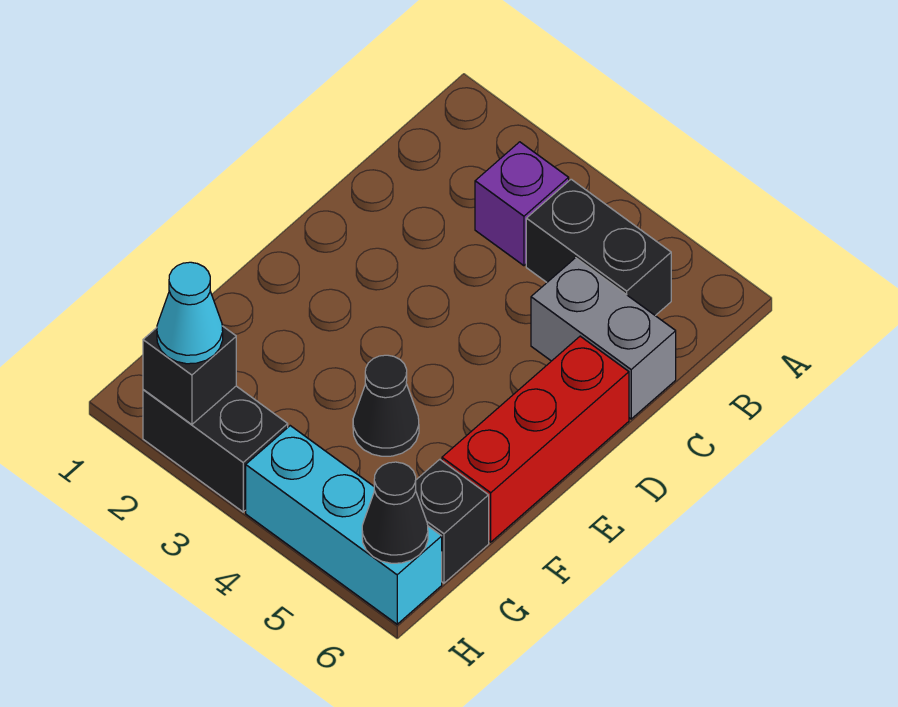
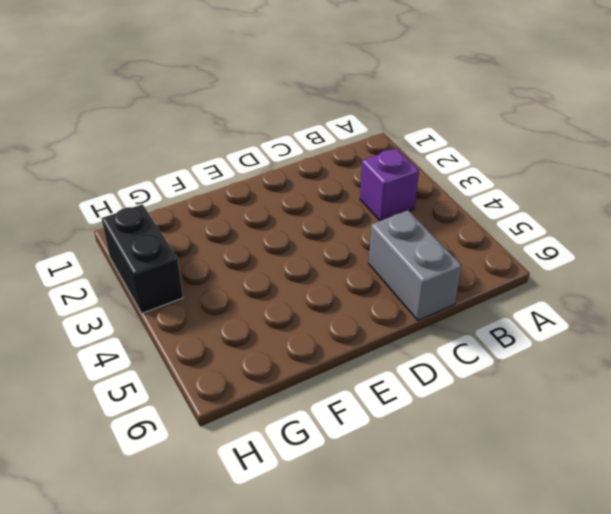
none -> black brick B4:B5 level 1
none -> red brick D6:F6 level 1

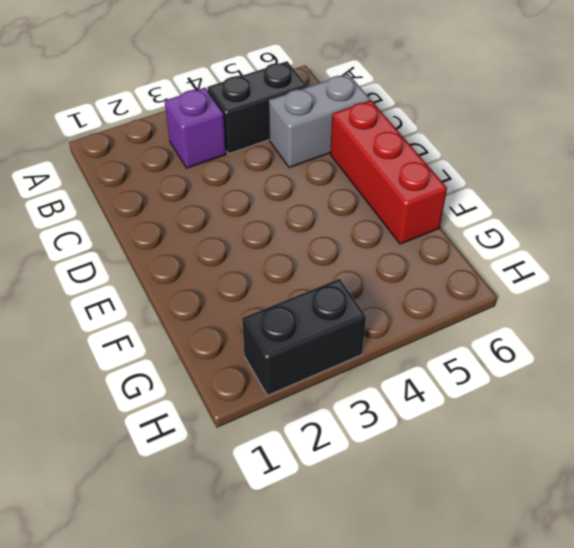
none -> black cone F4 level 1
none -> black brick G6 level 1

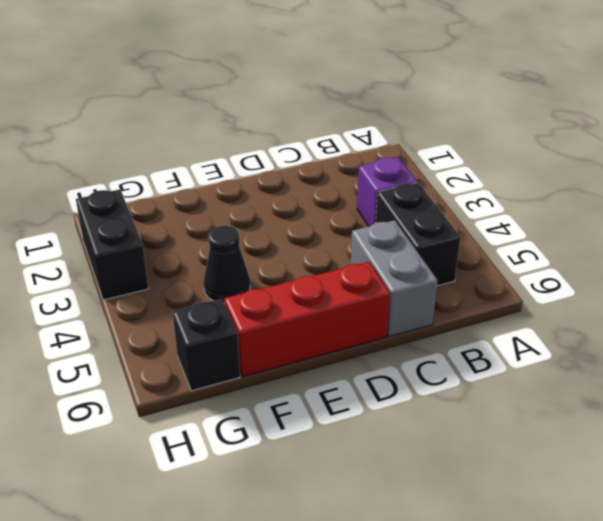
none -> cyan brick H4:H6 level 1
none -> black brick H2 level 2

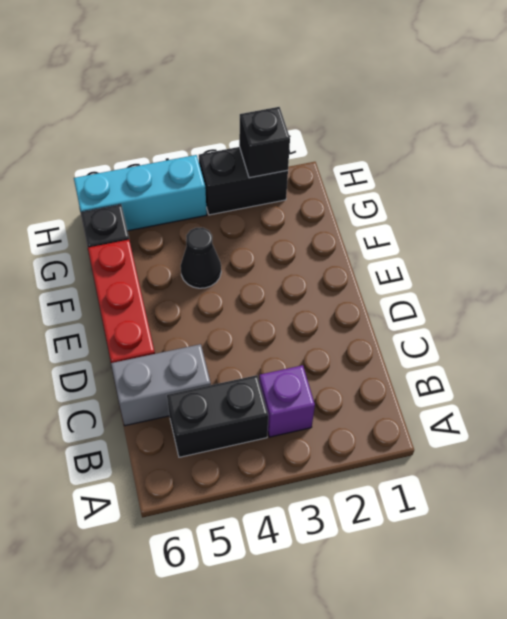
none -> black cone H6 level 2
none -> cyan cone H2 level 3

